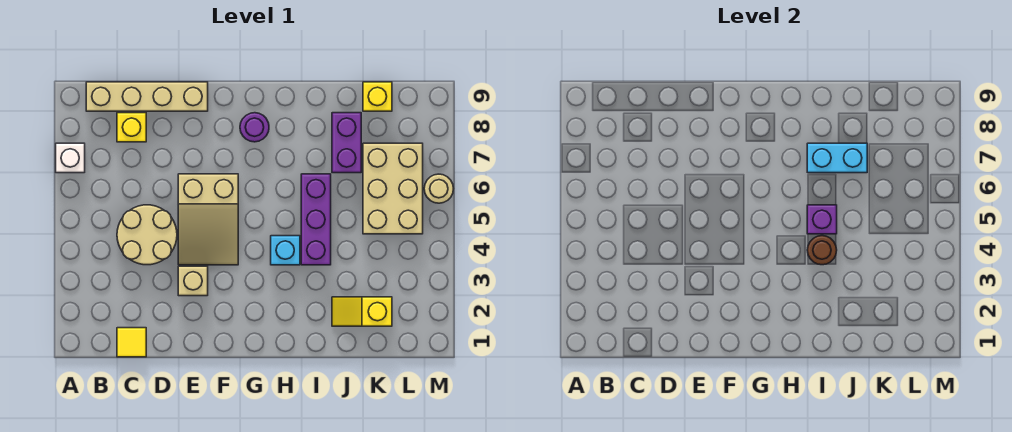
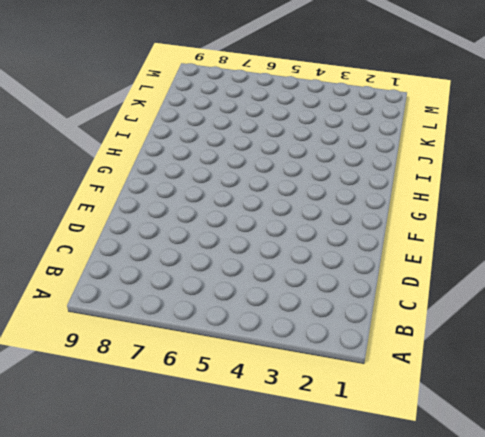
none -> white brick A7 level 1
none -> tan brick B9:E9 level 1
none -> yellow tile C1 level 1

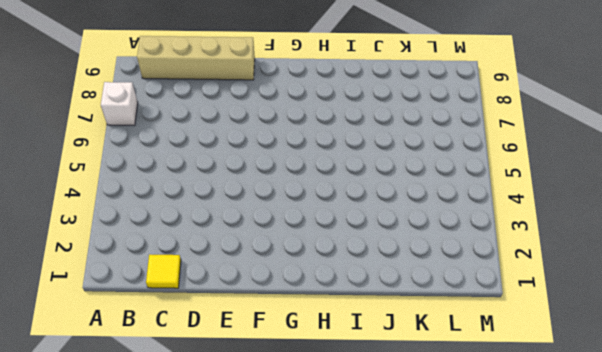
none -> tan round brick C4:D5 level 1
none -> yellow brick C8 level 1
none -> tan brick E3 level 1

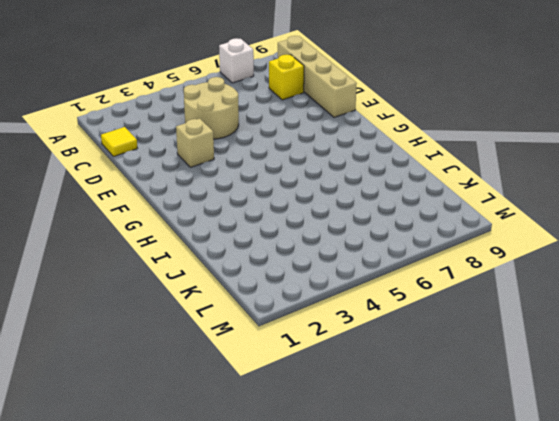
none -> tan slope E4:F6 level 1 top 6
none -> purple round brick G8 level 1
none -> cyan brick H4 level 1

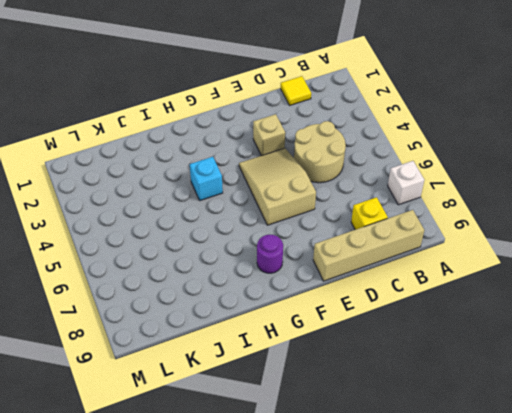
none -> purple brick I4:I6 level 1
none -> yellow slope J2:K2 level 1 top K
none -> purple brick J7:J8 level 1

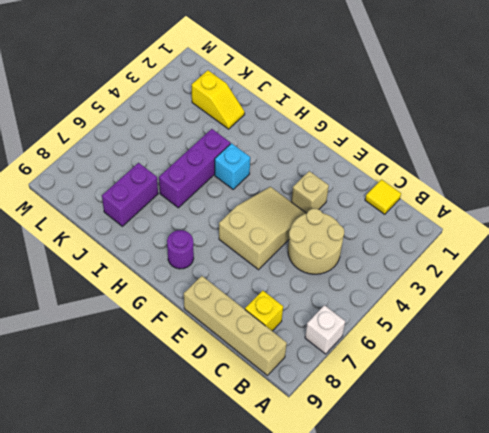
none -> tan brick K5:L7 level 1
none -> yellow brick K9 level 1
none -> tan round brick M6 level 1

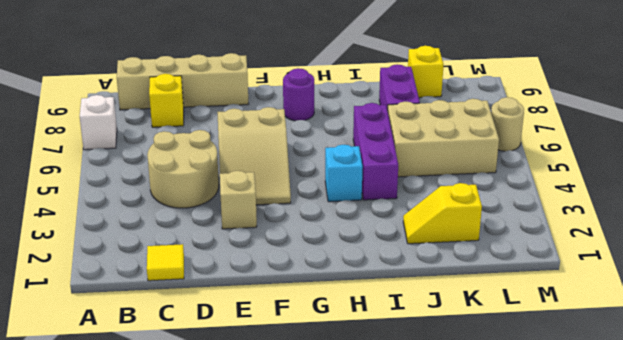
tan brick J5:L6 level 1 -> tan brick K5:L7 level 1
none -> brown round brick I4 level 2
none -> purple brick I5 level 2
none -> cyan brick I7:J7 level 2

